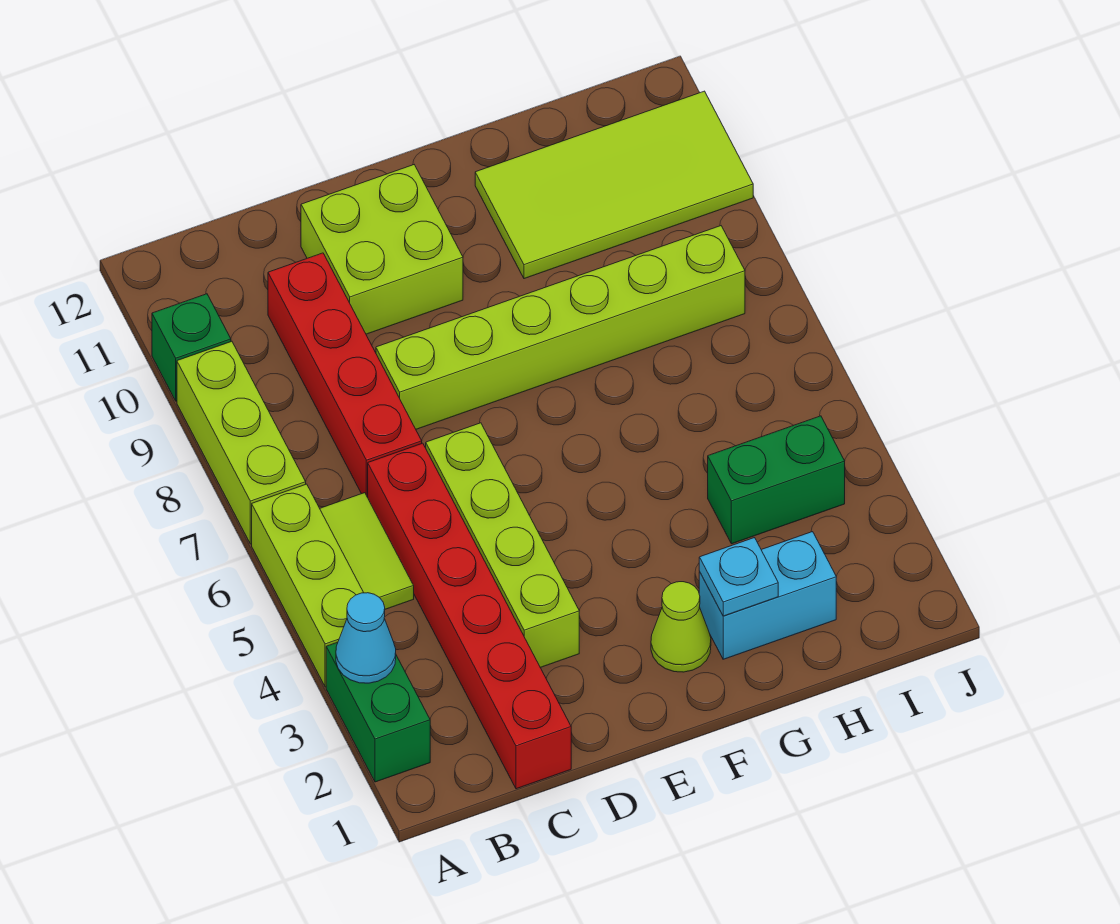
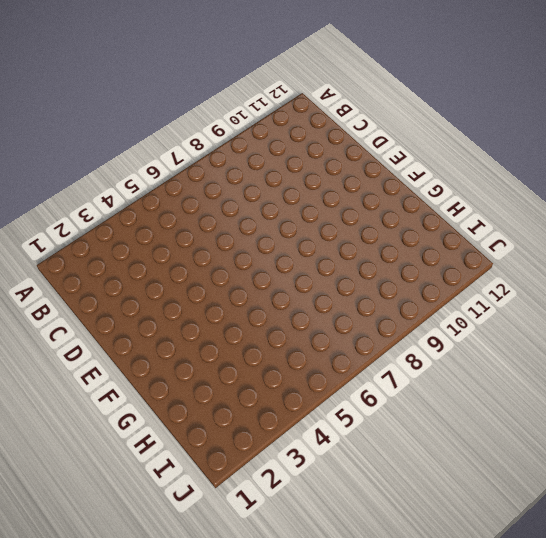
none -> green brick A2:A3 level 1
none -> lime brick A4:A6 level 1
none -> lime brick A7:A9 level 1

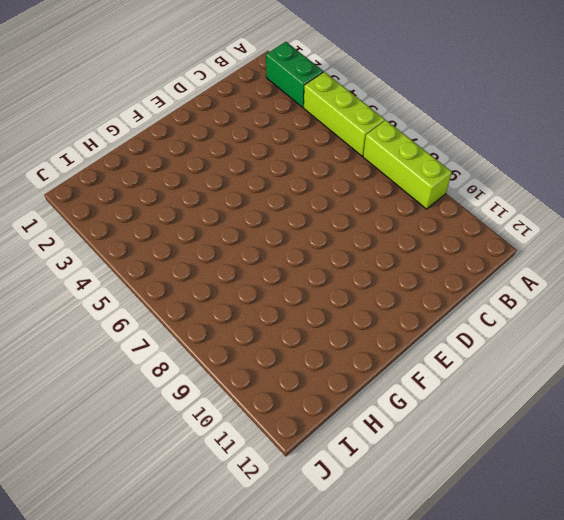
none -> green brick A10 level 1
none -> lime tile B5:B6 level 1
none -> red brick C1:C6 level 1

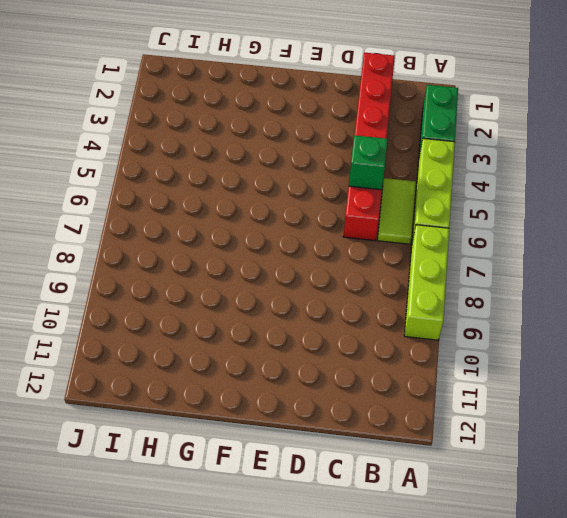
green brick C5 level 2 -> green brick A10 level 1
none -> red brick C7:C10 level 1
none -> lime brick D3:D6 level 1
none -> lime brick D8:I8 level 1

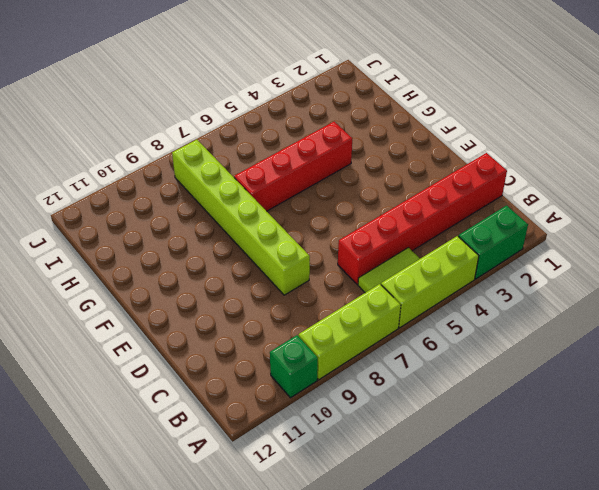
red brick G4:G7 level 1 -> red brick C7:C10 level 1
none -> lime brick D3:D6 level 1
none -> lime brick D10:E11 level 1
none -> lime cone F2 level 1

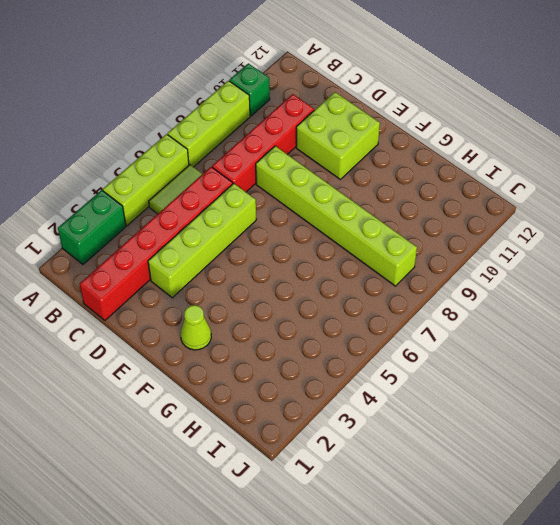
none -> cyan brick G2:H2 level 1
none -> lime tile G10:J11 level 1
none -> green brick H4:I4 level 1

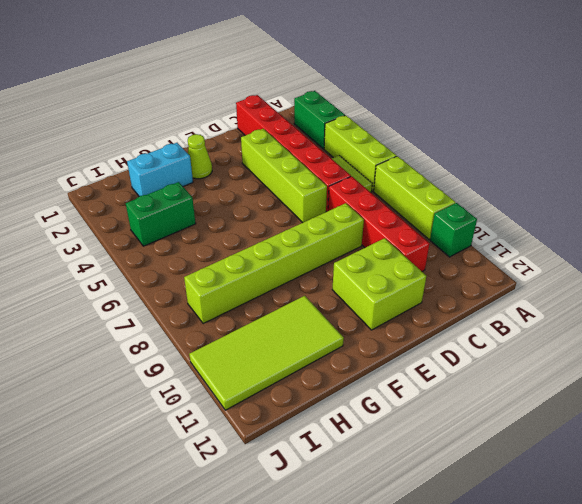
none -> cyan cone A3 level 2
none -> cyan plate G2 level 2

